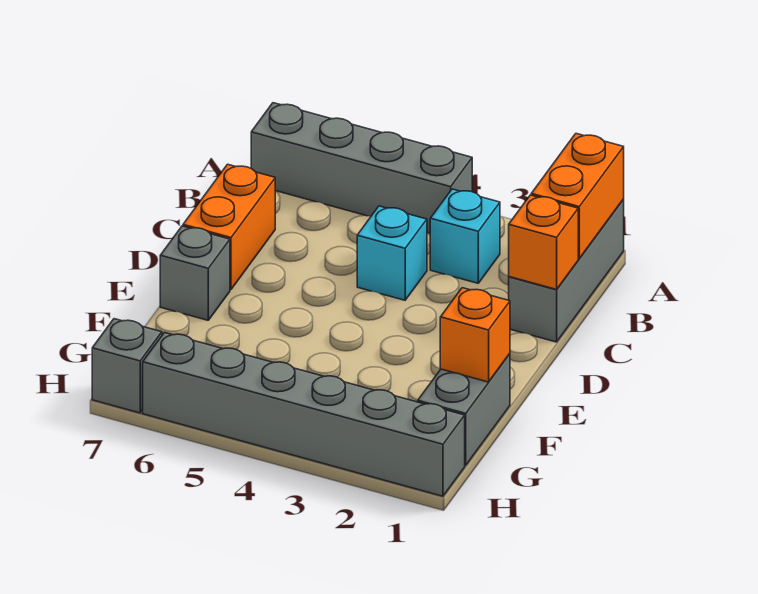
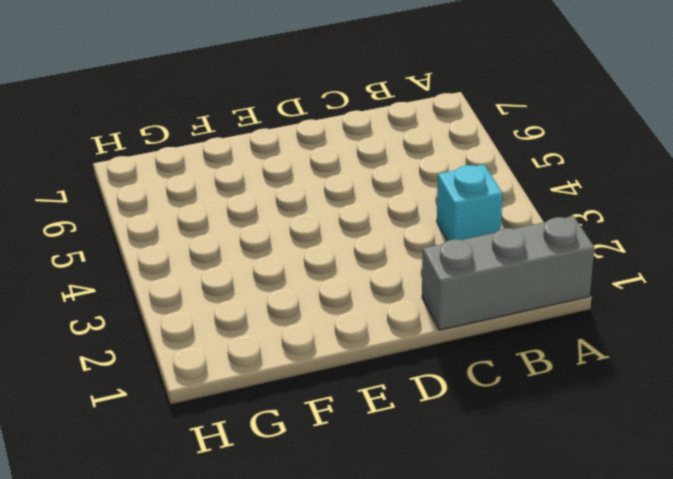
none -> grey brick A4:A7 level 1
none -> cyan brick C4 level 1
none -> orange brick C7:D7 level 1

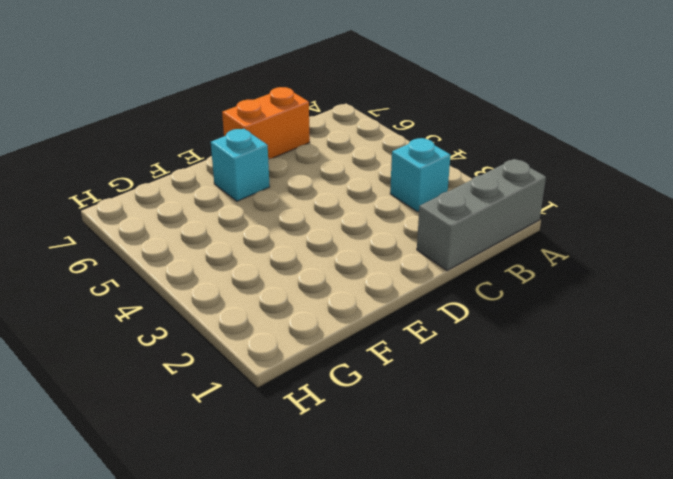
cyan brick E6 level 1 -> cyan brick C4 level 1
none -> grey brick A4:A7 level 1
none -> grey brick E7 level 1
none -> grey brick F1:G1 level 1

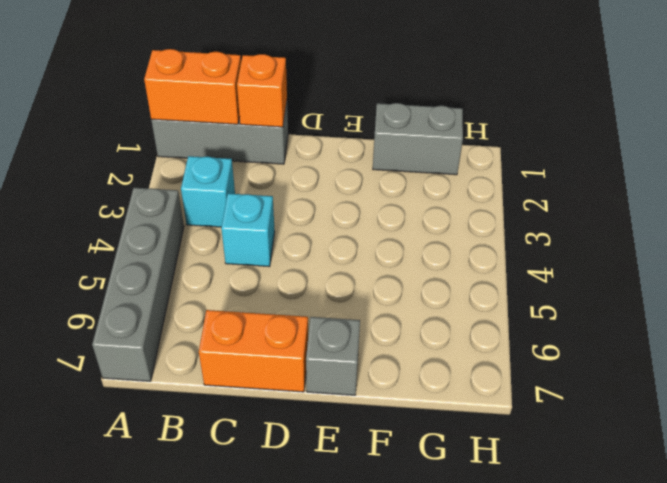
none -> grey brick H1:H6 level 1
none -> grey brick H7 level 1
none -> orange brick F1 level 2

